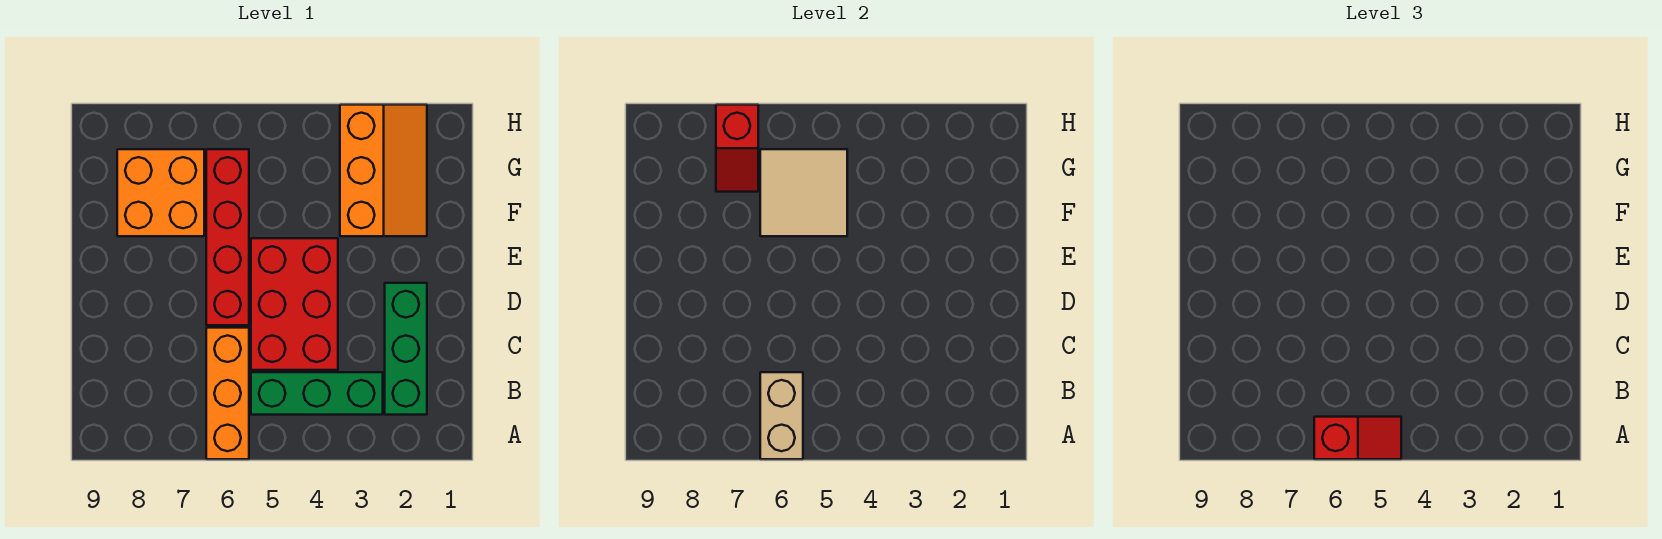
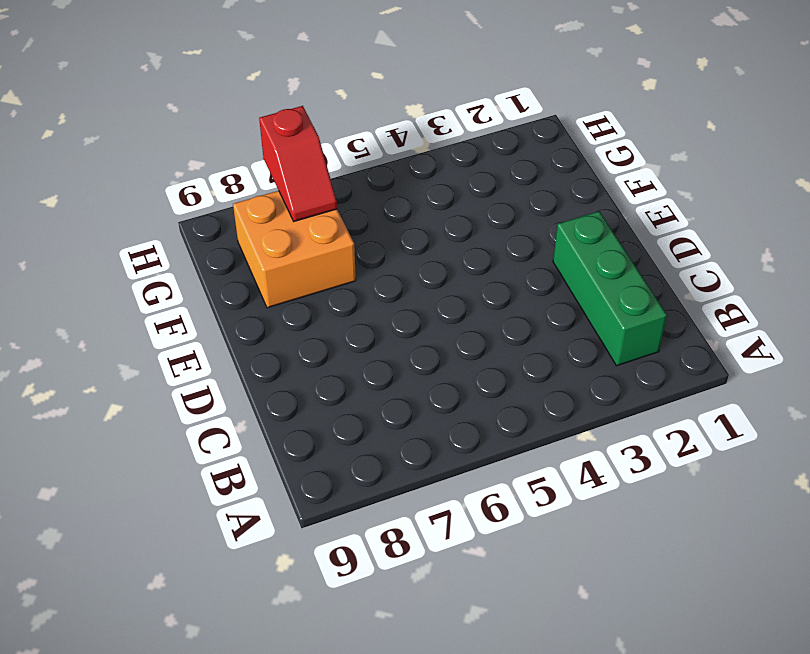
none -> orange brick A6:C6 level 1
none -> green brick B3:B5 level 1

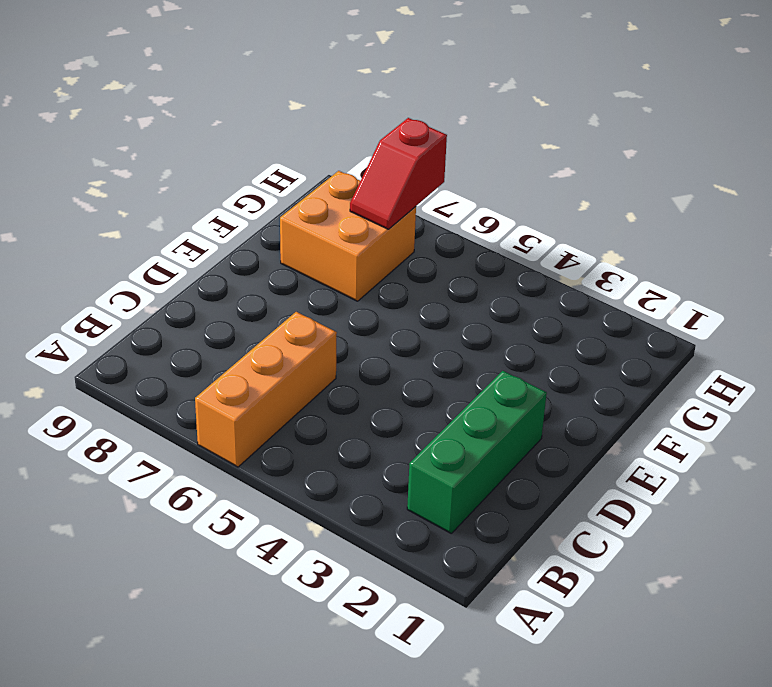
none -> green brick B3:B5 level 1
none -> red brick C4:E5 level 1

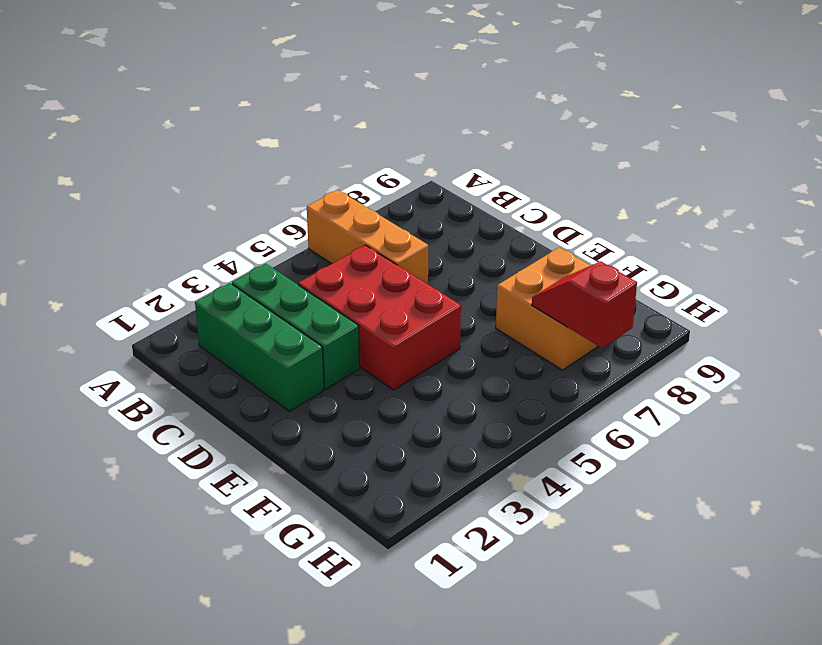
green brick B3:D3 level 1 -> green brick B3:B5 level 1
none -> red brick D6:G6 level 1
none -> orange slope F2:H3 level 1 top 3

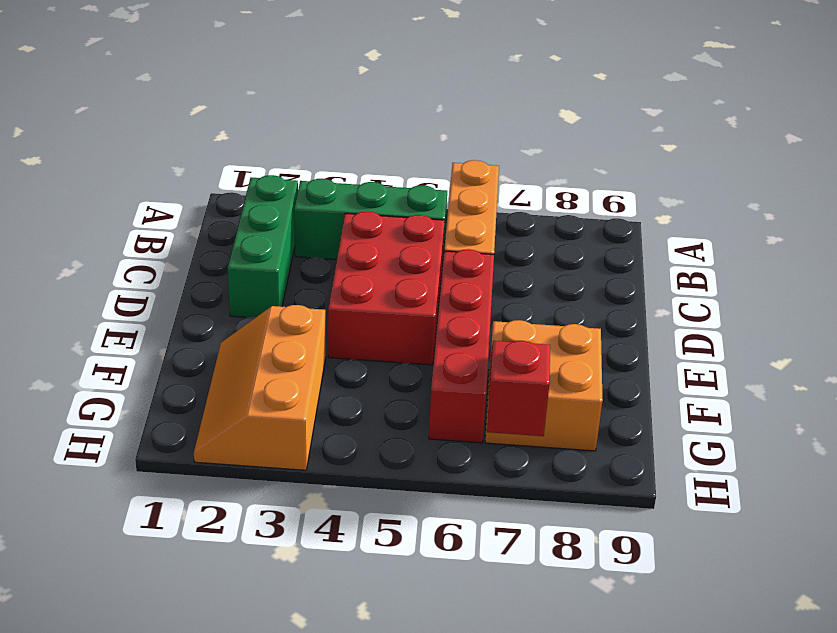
none -> tan brick A6:B6 level 2
none -> tan tile F5:G6 level 2

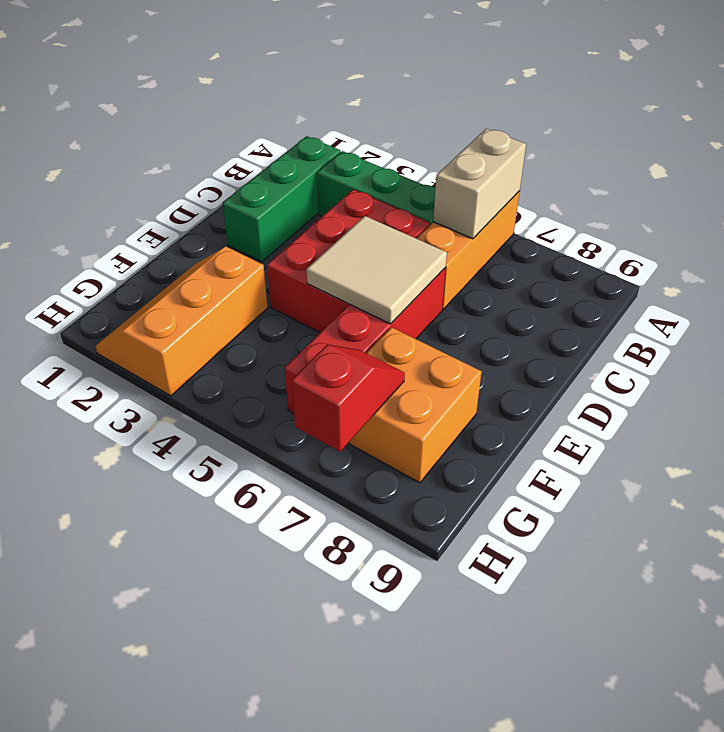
tan tile D5:E6 level 2 -> tan tile F5:G6 level 2
none -> red slope A5:A6 level 3 top 6

